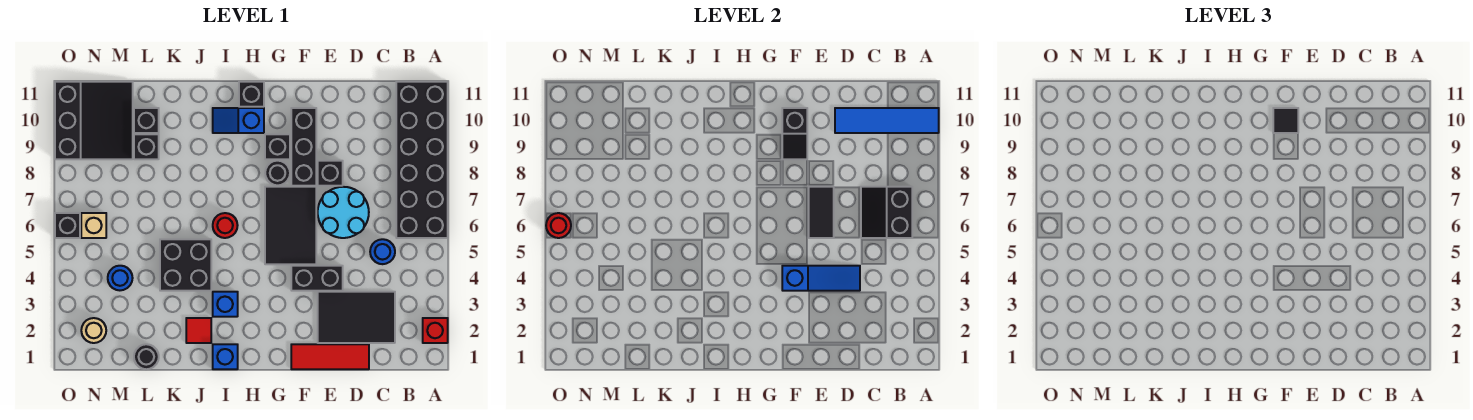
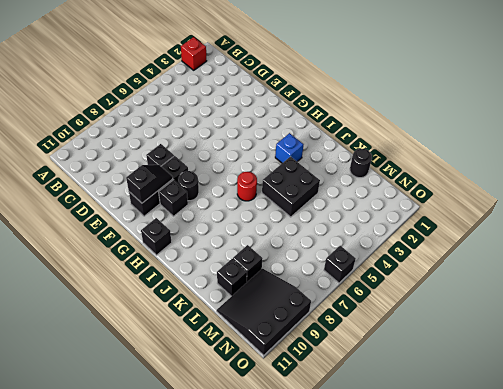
none -> black brick A6:B11 level 1
none -> black tile C2:E3 level 1
none -> blue round brick C5 level 1
none -> red tile D1:F1 level 1

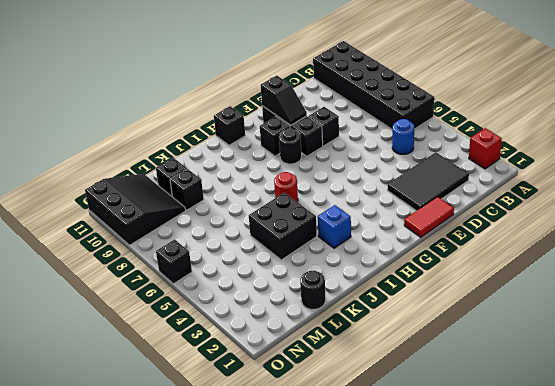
red tile E1:F1 level 1 -> red tile D1:F1 level 1
none -> cyan round brick D6:E7 level 1
none -> black brick E4:F4 level 1
none -> black tile F5:G7 level 1
none -> blue slope H10:I10 level 1 top H

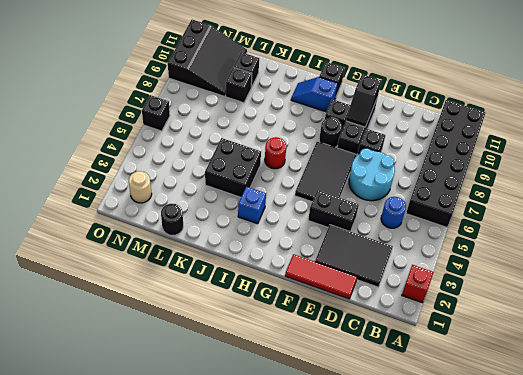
none -> blue brick I1 level 1
none -> red tile J2 level 1
none -> blue round brick M4 level 1
none -> tan brick N6 level 1

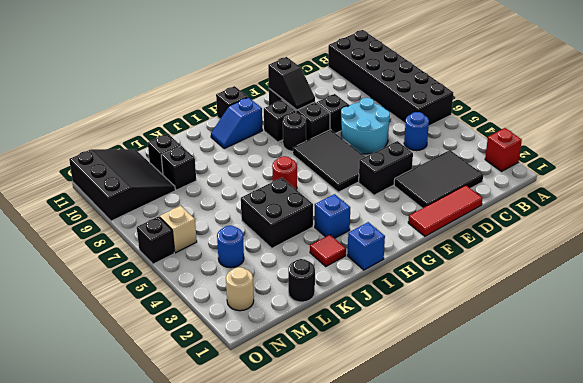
none -> blue tile A10:D10 level 2
none -> black slope B6:C7 level 2 top B
none -> blue slope D4:F4 level 2 top F
none -> black tile E6:E7 level 2

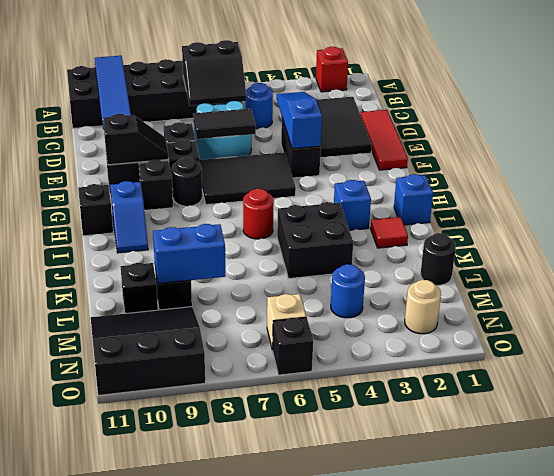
blue brick L8:L9 level 2 -> none
none -> red round brick O6 level 2
none -> black tile F10 level 3

